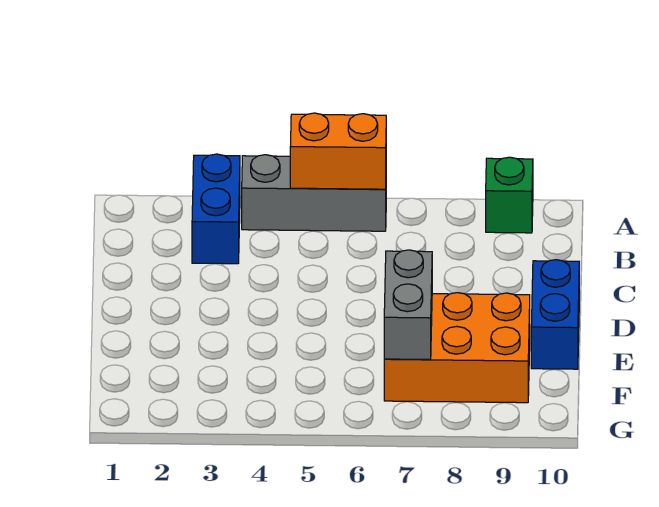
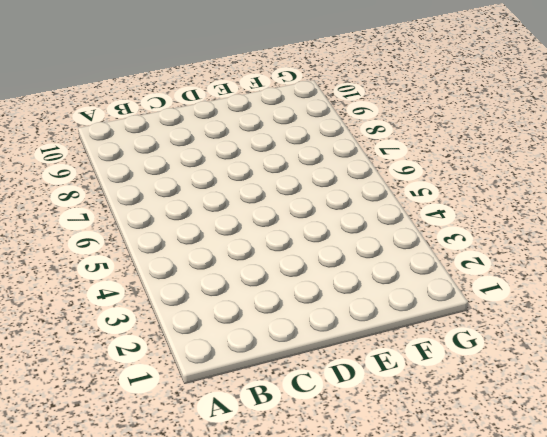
none -> blue brick A3:B3 level 1
none -> grey brick A4:A6 level 1

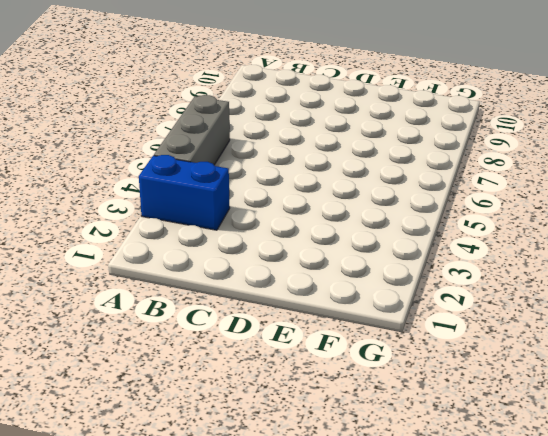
none -> green brick A9 level 1
none -> blue brick D10:E10 level 1

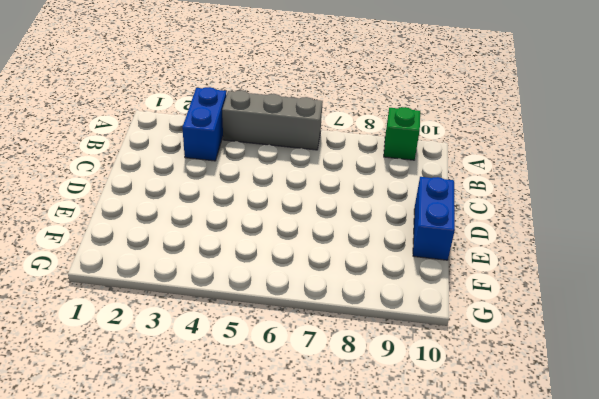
none -> orange brick E7:F9 level 1
none -> orange brick A5:A6 level 2

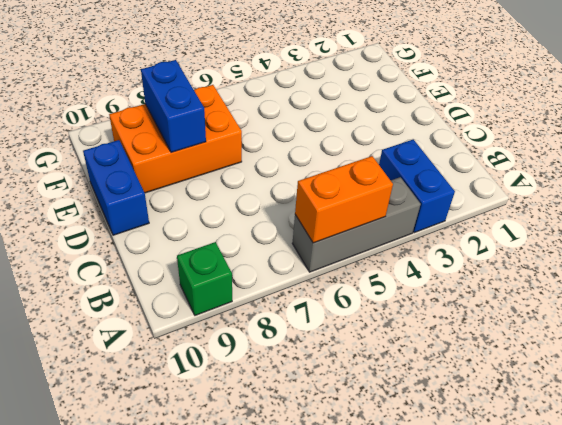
blue brick E8:F8 level 2 -> none
none -> grey brick E7:F7 level 2

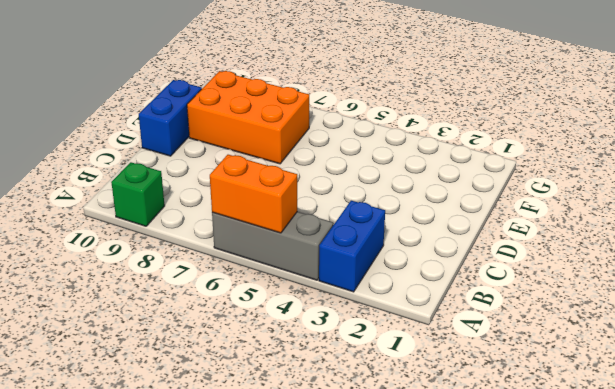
none -> grey brick E7:F7 level 2

